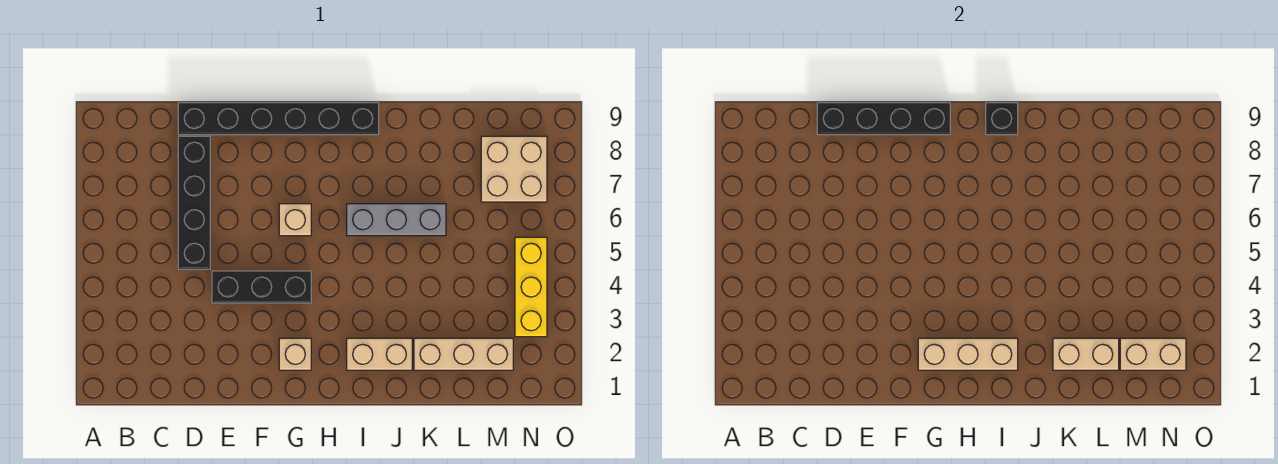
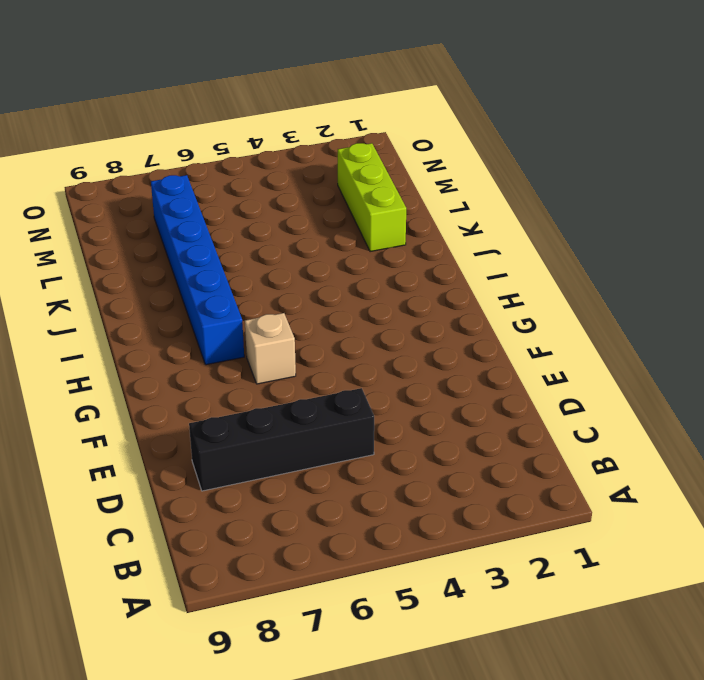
blue brick H7:M7 level 1 -> tan brick M7:N8 level 1
lime brick K2:M2 level 1 -> tan brick K2:M2 level 1
none -> black brick D9:I9 level 1
none -> black brick E4:G4 level 1
none -> tan brick G2 level 1

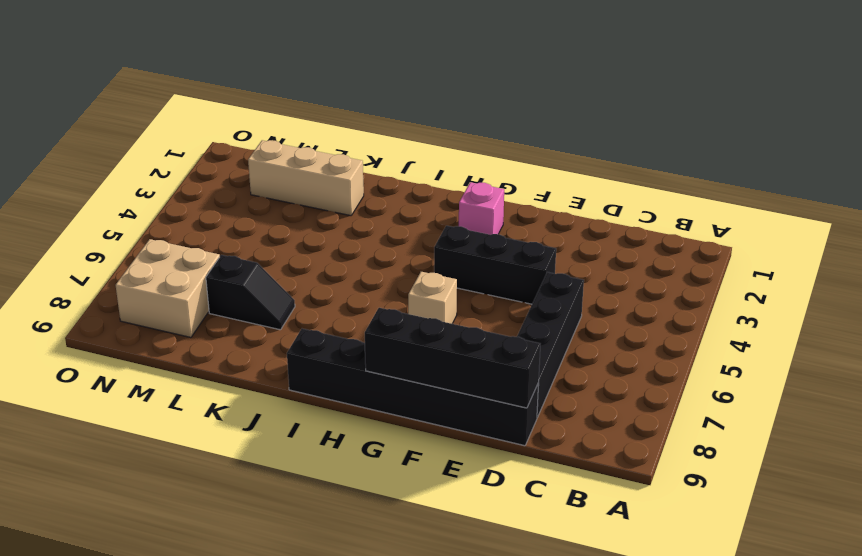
pink brick G2 level 1 -> tan brick G2 level 1
black slope K7:L7 level 1 top L -> none
none -> tan brick I2:J2 level 1
none -> grey brick I6:K6 level 1
none -> yellow brick N3:N5 level 1

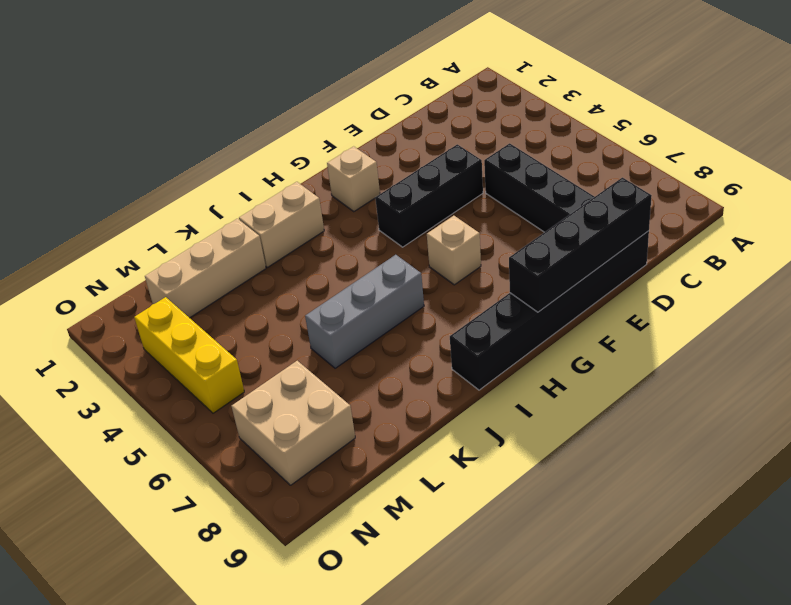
none -> tan brick G2:I2 level 2
none -> black brick I9 level 2
none -> tan brick K2:L2 level 2

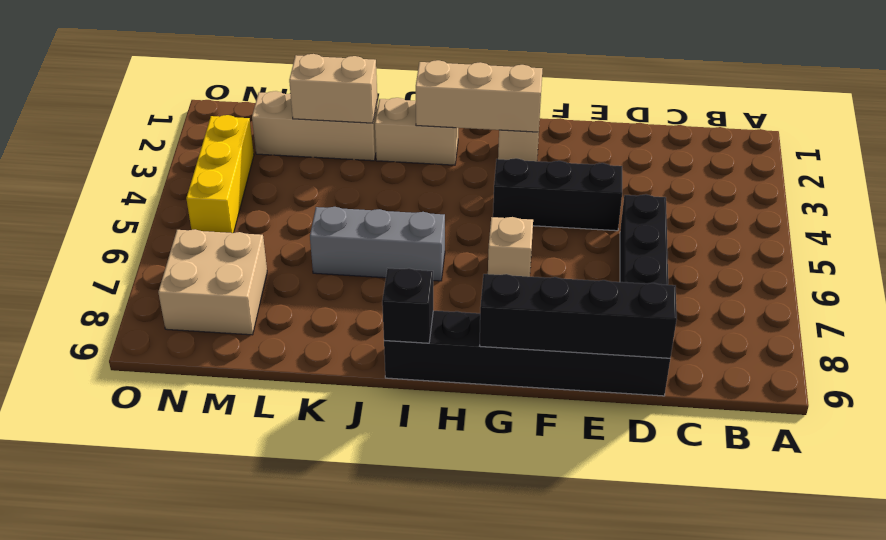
none -> tan brick M2:N2 level 2

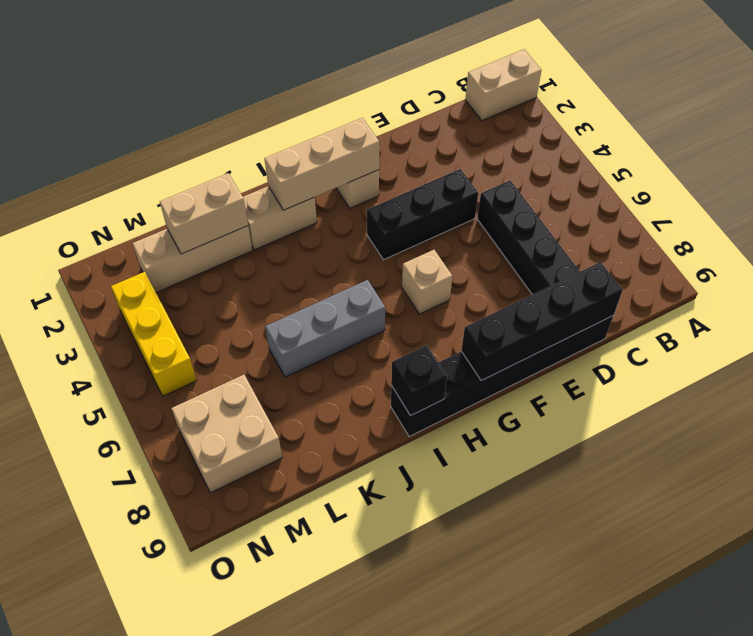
tan brick A1:B1 level 1 -> tan brick M2:N2 level 2

